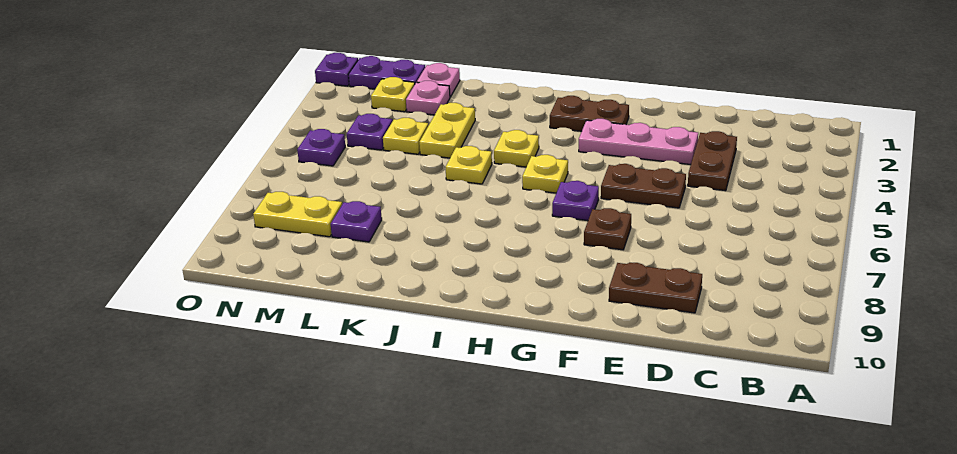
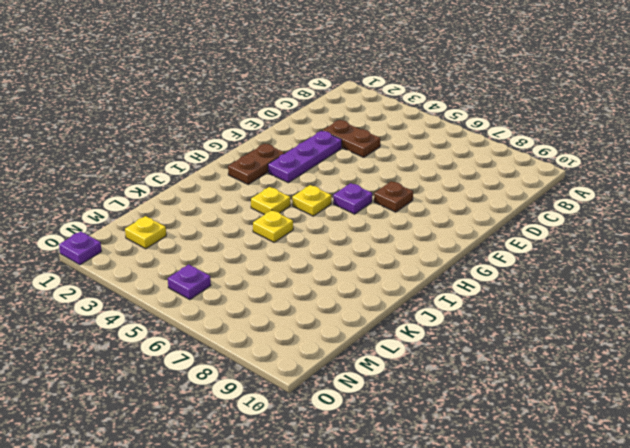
purple plate E3:G3 level 1 -> pink plate E3:G3 level 1
none -> brown plate D9:E9 level 1
none -> brown plate E5:F5 level 1
none -> yellow plate K3:K4 level 1

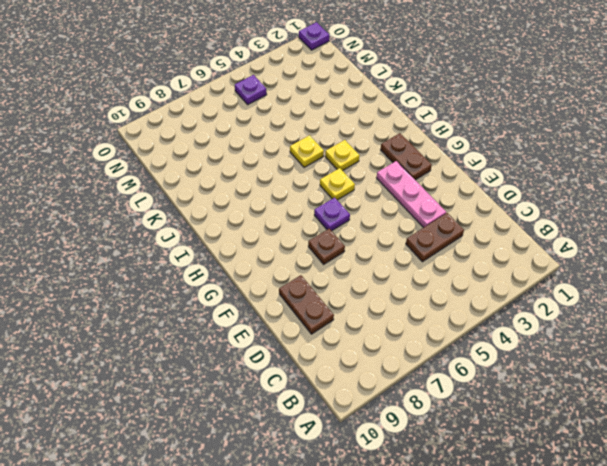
none -> brown plate E5:F5 level 1
none -> yellow plate K3:K4 level 1
none -> pink plate L1 level 1

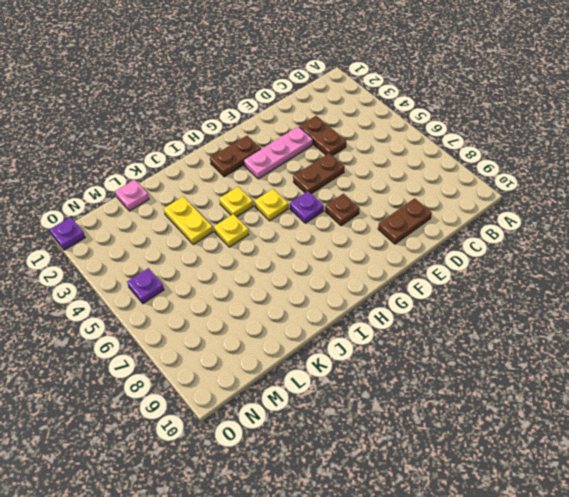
none -> pink plate L2 level 1
none -> yellow plate L4 level 1
none -> purple plate L8 level 1

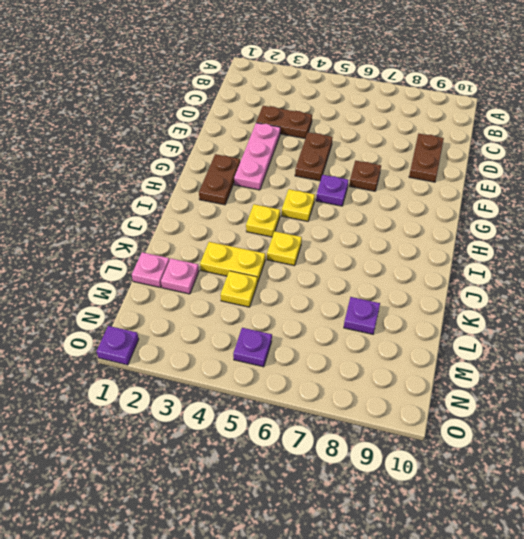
none -> purple plate M1:N1 level 1
none -> yellow plate M2 level 1
none -> purple plate M4 level 1

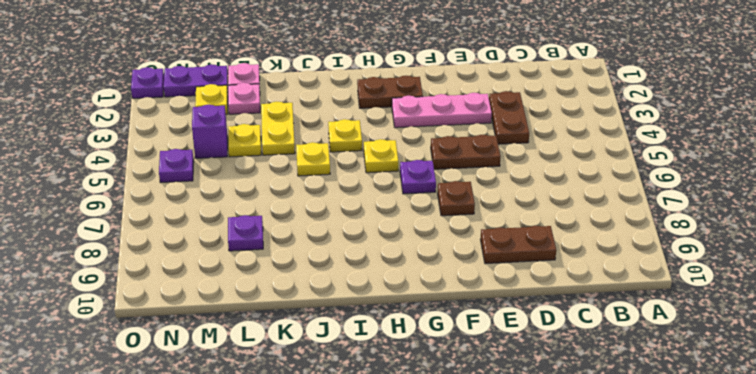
purple brick M4 level 1 -> purple plate M4 level 1
none -> yellow plate M8:N8 level 1

